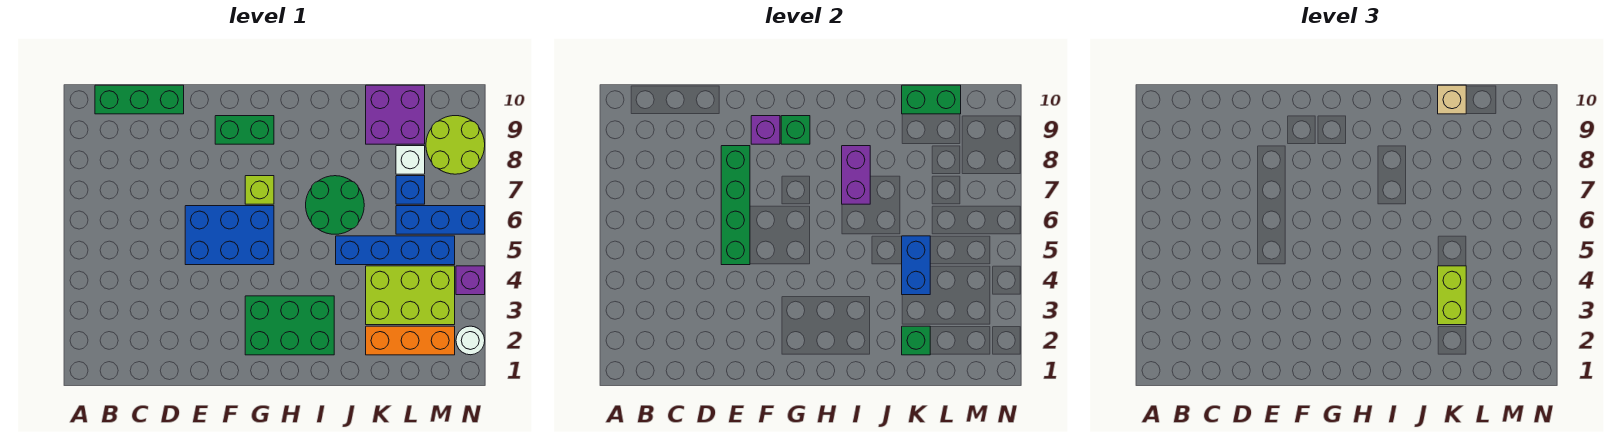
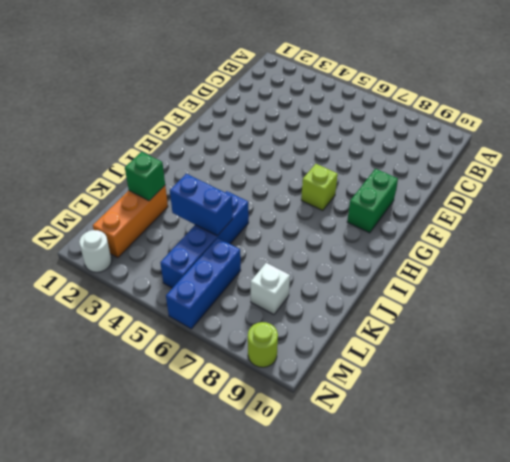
lime round brick N9 level 1 -> lime round brick M8:N9 level 1
none -> green brick B10:D10 level 1
none -> blue brick E5:G6 level 1
none -> green brick G2:I3 level 1

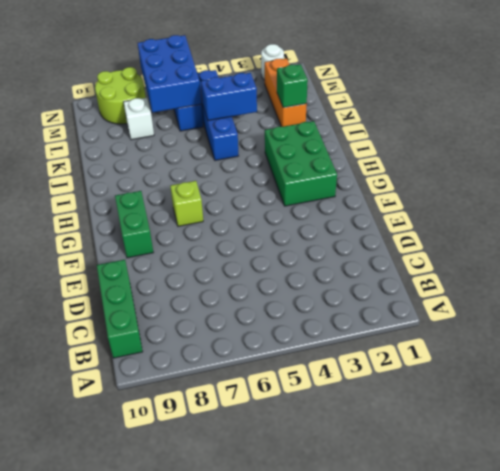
blue brick L6:N7 level 2 -> blue brick E5:G6 level 1
none -> green round brick I6:J7 level 1
none -> lime brick K3:M4 level 1
none -> purple brick K9:L10 level 1

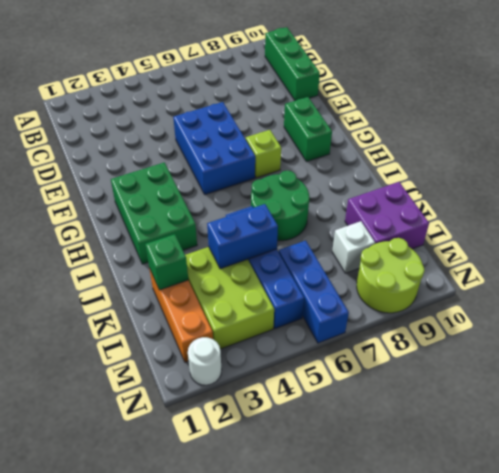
none -> blue brick L7 level 1
none -> purple brick N4 level 1
none -> green brick E5:E8 level 2

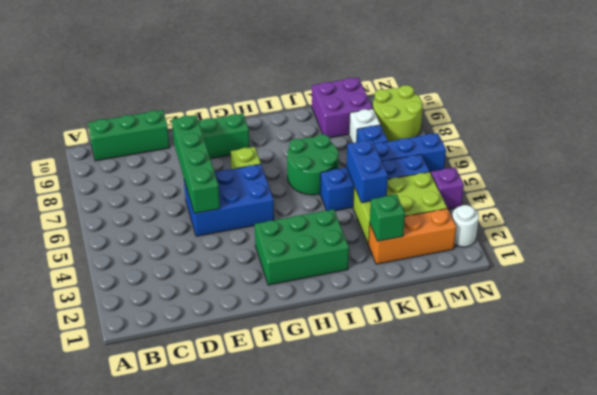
none -> purple brick F9 level 2
none -> green brick G9 level 2
none -> purple brick I7:I8 level 2

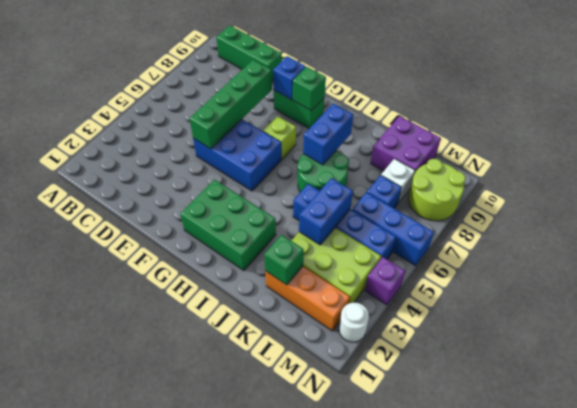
blue brick F9 level 2 -> purple brick F9 level 2
blue brick I7:I8 level 2 -> purple brick I7:I8 level 2
none -> green brick K10:L10 level 2
none -> lime brick K3:K4 level 3
none -> tan brick K10 level 3

